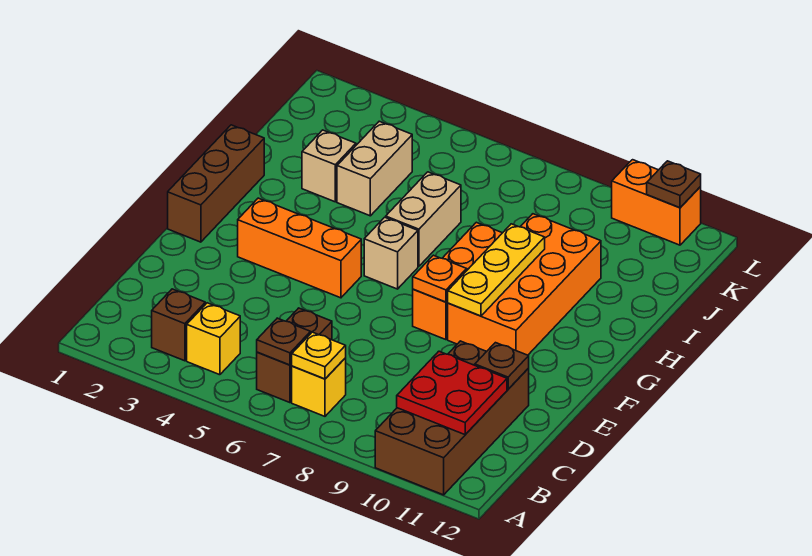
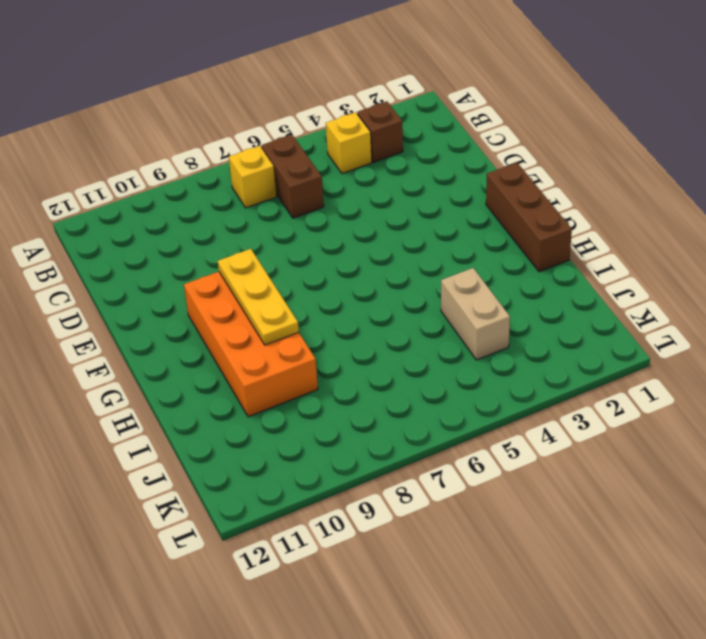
none -> brown brick A10:D11 level 1
none -> orange brick F3:F5 level 1
none -> orange brick F8:H8 level 1

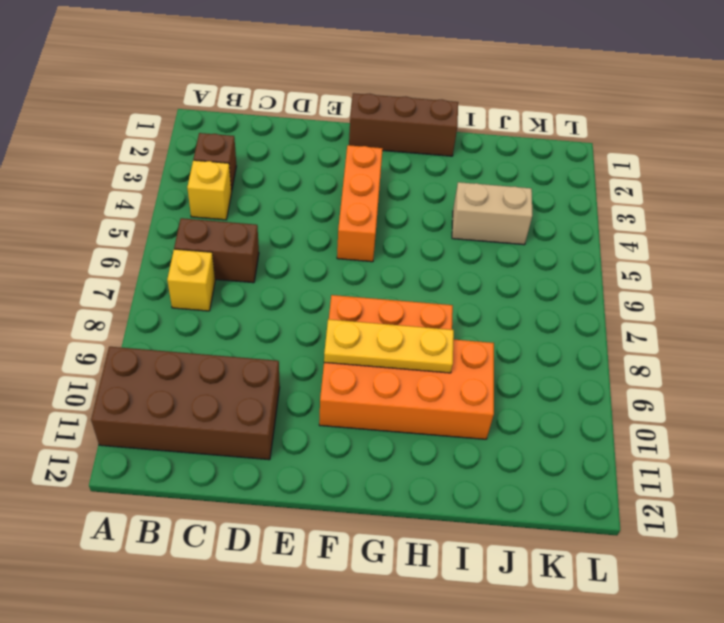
none -> tan brick G6 level 1
none -> tan brick H6:I6 level 1
none -> tan brick I3 level 1

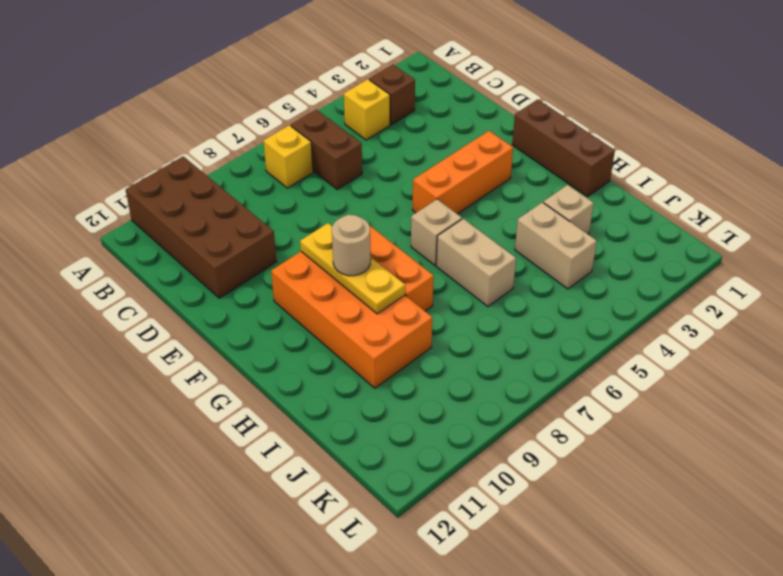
tan round brick G9 level 3 -> none
none -> orange brick L10:L11 level 1
none -> brown plate B6 level 2
none -> yellow plate B7 level 2

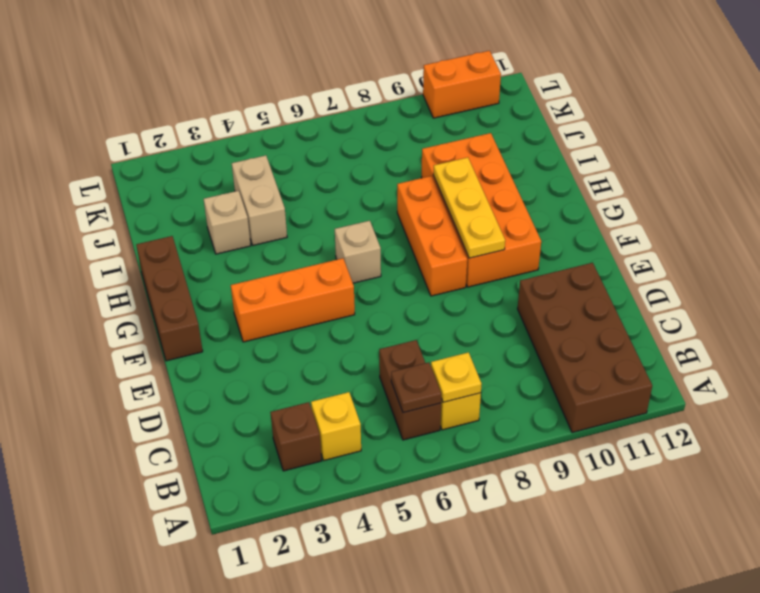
none -> tan brick H6:I6 level 1
none -> red plate B10:C11 level 2
none -> brown plate D11 level 2

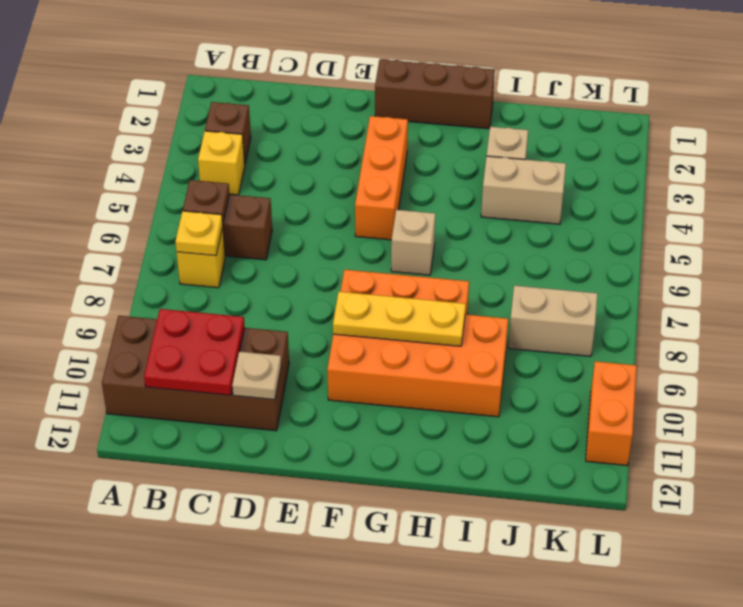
tan plate D11 level 2 -> brown plate D11 level 2
tan brick J8:K8 level 1 -> tan brick H6:I6 level 1
none -> orange plate F8 level 2
none -> brown plate L11 level 2

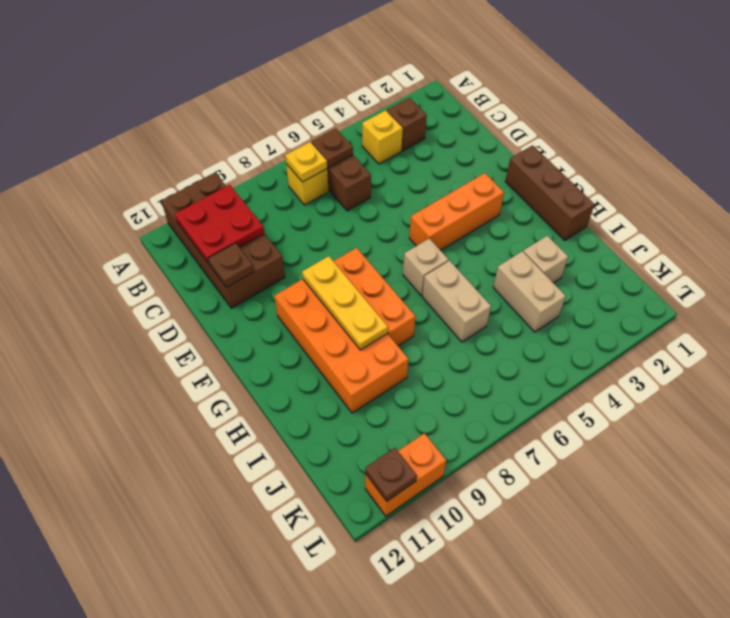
none -> orange plate F8 level 2

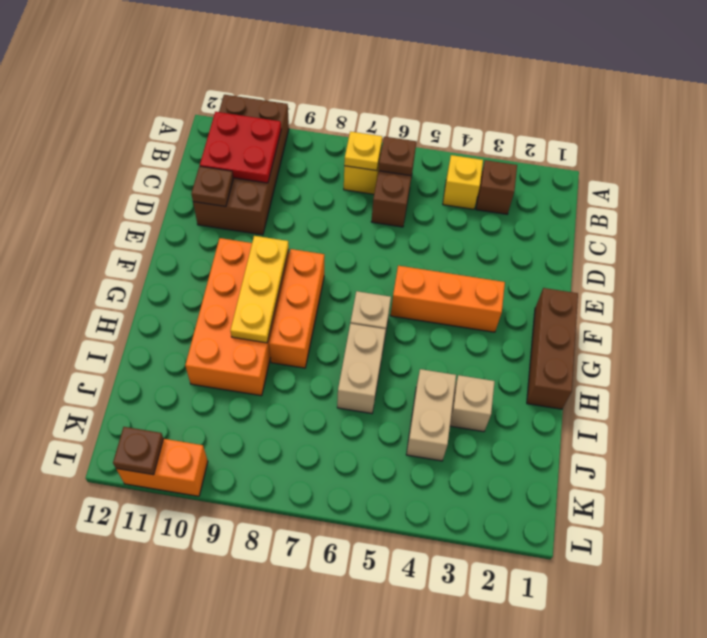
none -> orange plate F8 level 2

